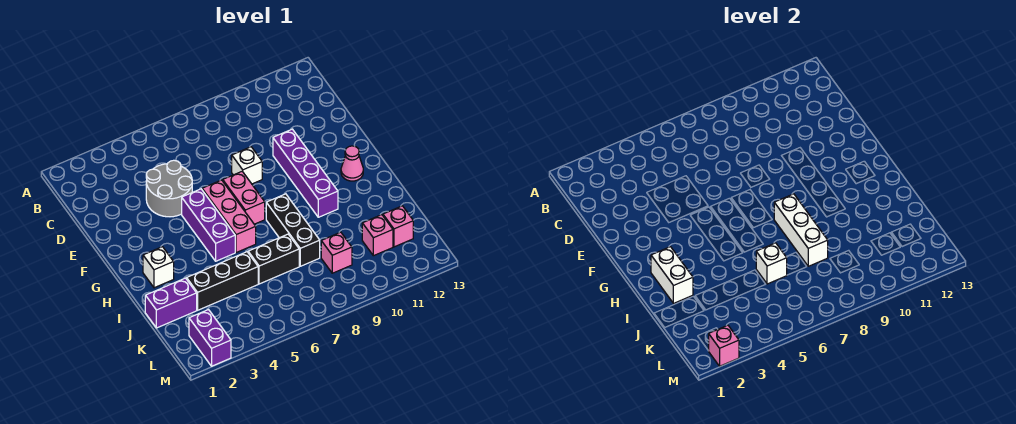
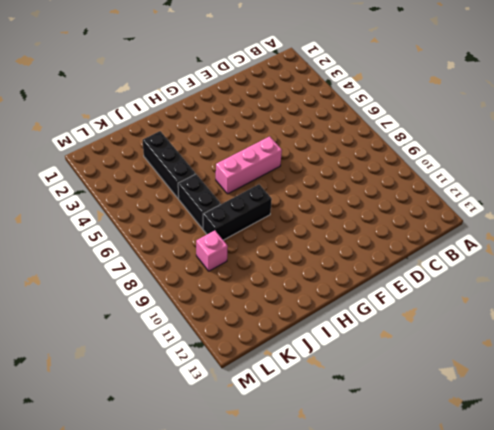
none -> grey round brick D4:E5 level 1
none -> white brick E8 level 1
none -> purple brick E10:H10 level 1

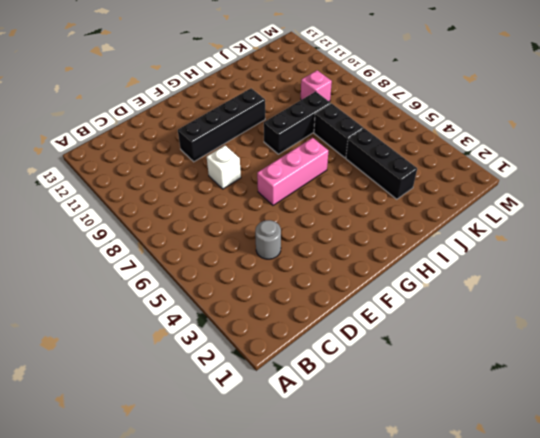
grey round brick D4 level 1 -> grey round brick D4:E5 level 1
black brick E10:H10 level 1 -> purple brick E10:H10 level 1
none -> purple brick F5:H5 level 1
none -> pink brick F7:G7 level 1
none -> pink cone G12 level 1

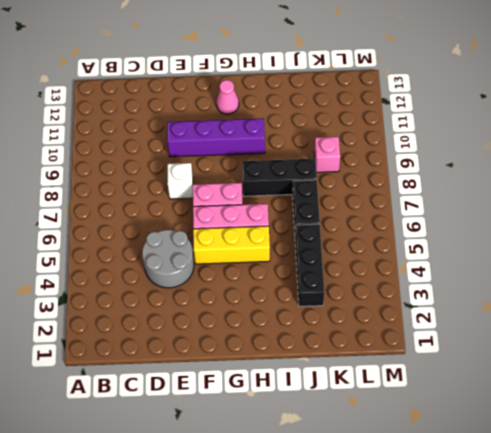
yellow brick F5:H5 level 1 -> purple brick F5:H5 level 1
none -> white brick H2 level 1
none -> purple brick J1:J2 level 1
none -> pink brick K11 level 1

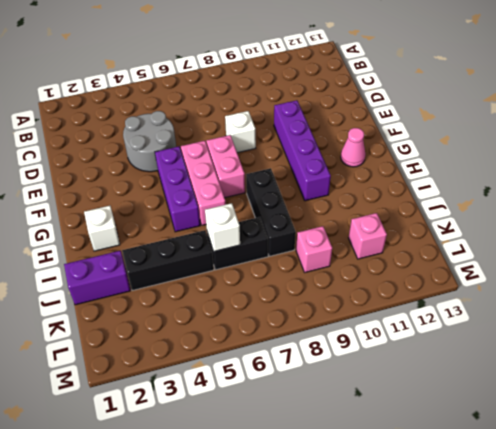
none -> pink brick K12 level 1
none -> purple brick L2:M2 level 1
none -> white brick H2:I2 level 2

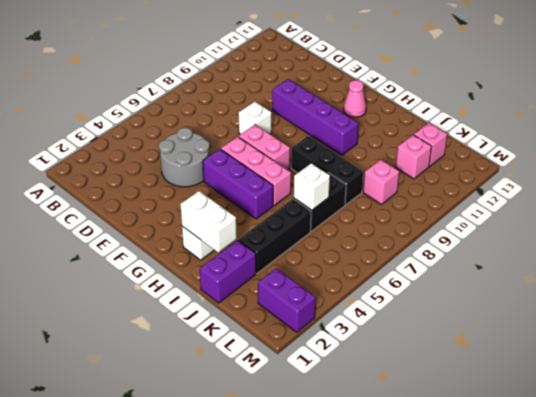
none -> white brick H8:J8 level 2
none -> pink brick M2 level 2

